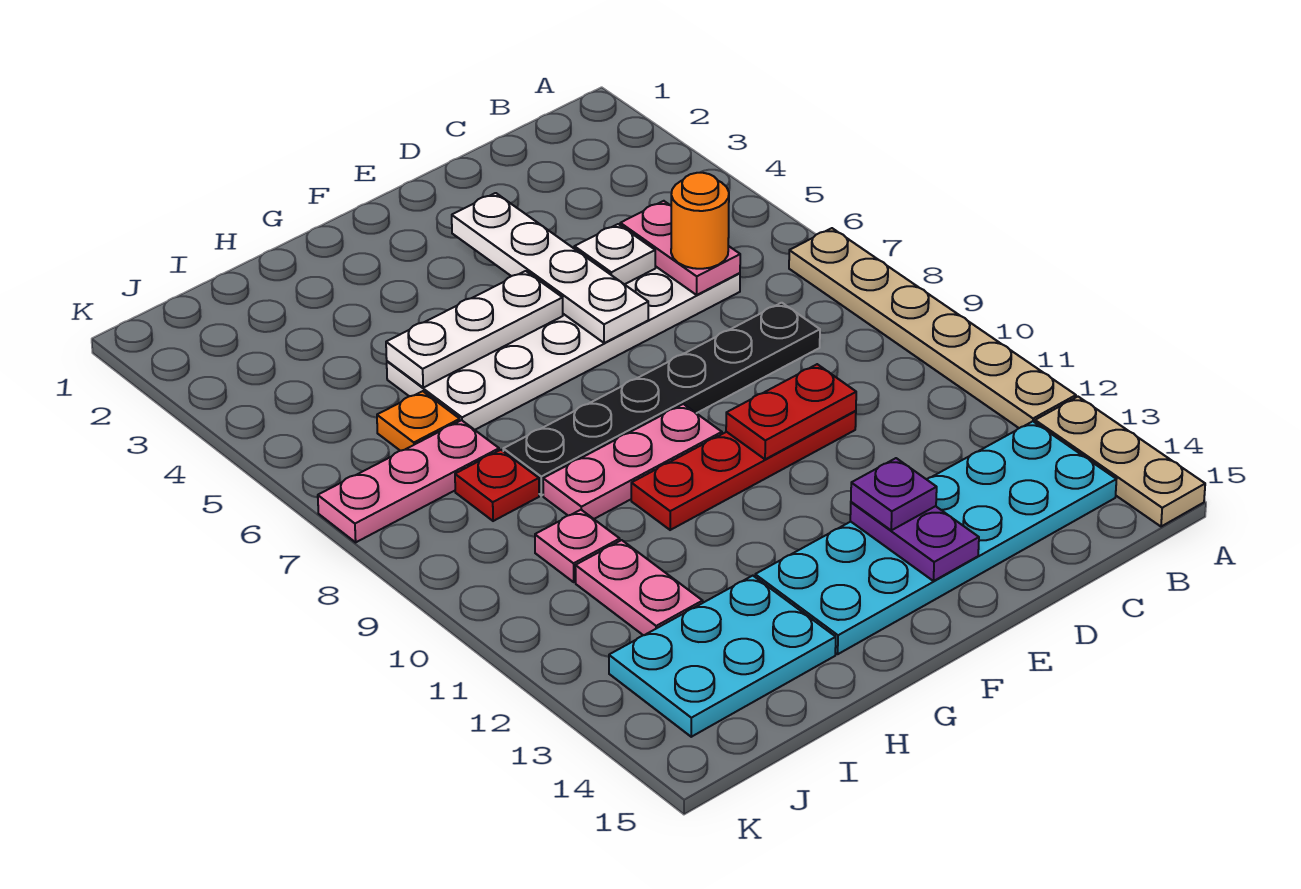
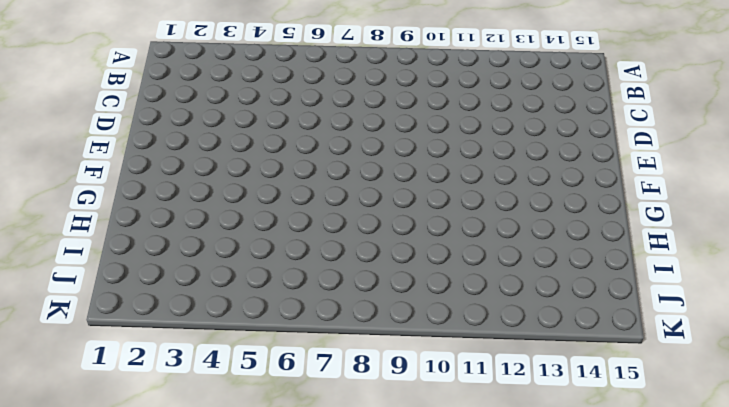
none -> tan plate A7:A12 level 1
none -> tan plate A13:A15 level 1
none -> cyan plate B13:G14 level 1

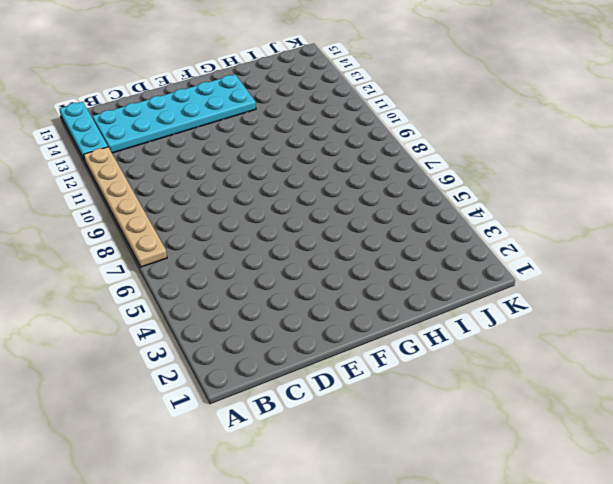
cyan plate A13:A15 level 1 -> tan plate A13:A15 level 1
none -> white plate C5:H6 level 1
none -> black plate C8:H8 level 1
none -> red plate D10:G10 level 1

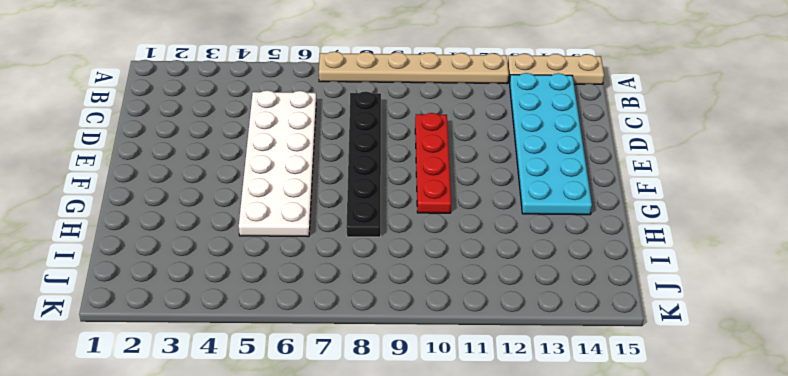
none -> pink plate F9:H9 level 1
none -> cyan plate H13:J14 level 1
none -> orange plate I6 level 1

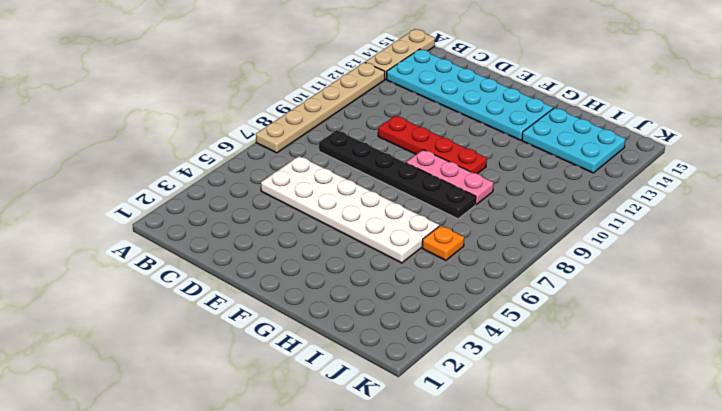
none -> pink plate I7:K7 level 1
none -> red plate I8 level 1
none -> pink plate I10 level 1

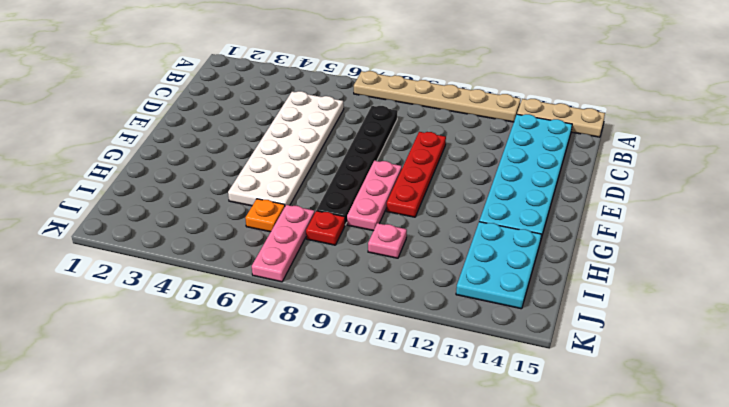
none -> pink plate I11:I12 level 1
none -> pink plate C5:C6 level 2
none -> white plate D5 level 2

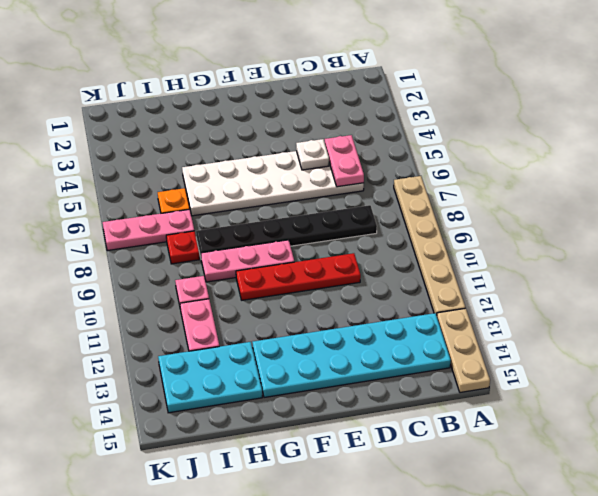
none -> red plate D10:E10 level 2
none -> white plate E3:E6 level 2
none -> purple plate E13:E14 level 2

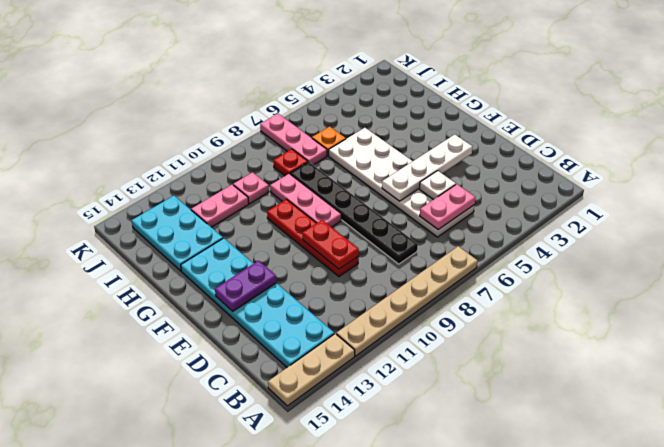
none -> white plate F5:H5 level 2
none -> orange round brick C6 level 3
none -> purple plate E13 level 3

